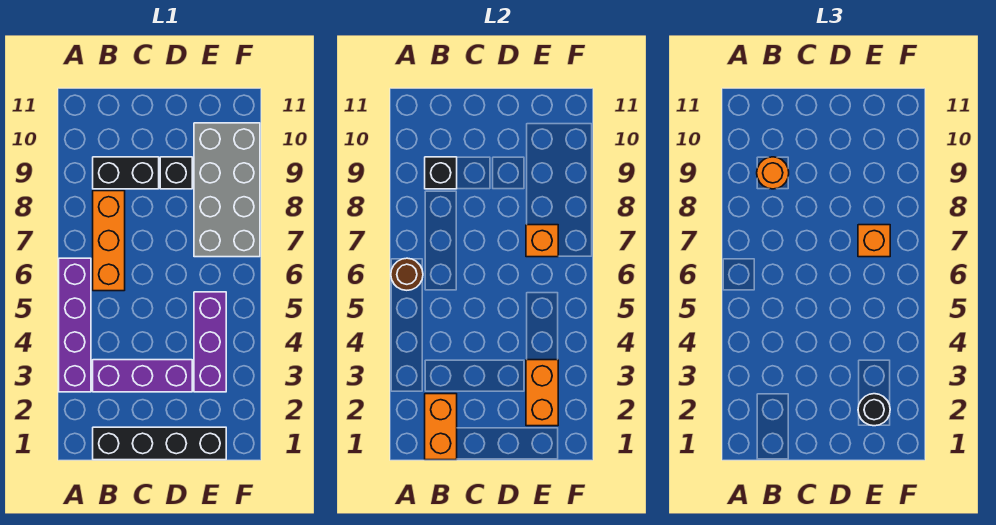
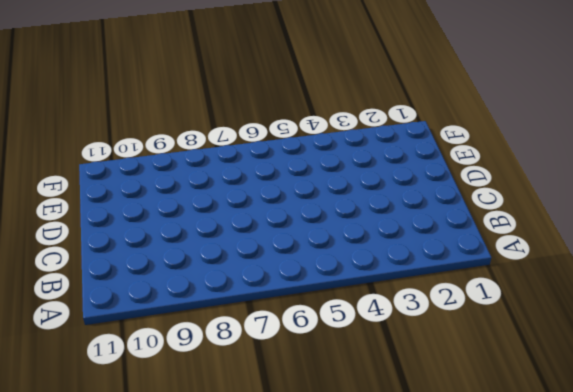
none -> purple brick A3:A6 level 1
none -> black brick B1:E1 level 1
none -> purple brick B3:D3 level 1

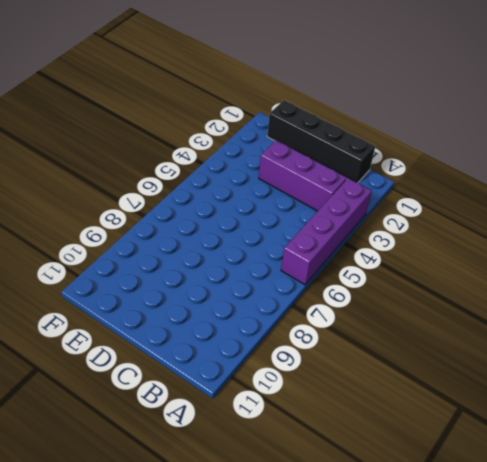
none -> orange brick B6:B8 level 1
none -> black brick B9:C9 level 1
none -> black brick D9 level 1

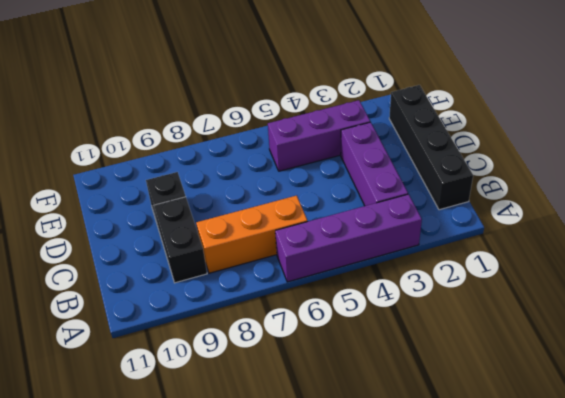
none -> grey brick E7:F10 level 1
none -> brown round brick A6 level 2
none -> orange brick B1:B2 level 2

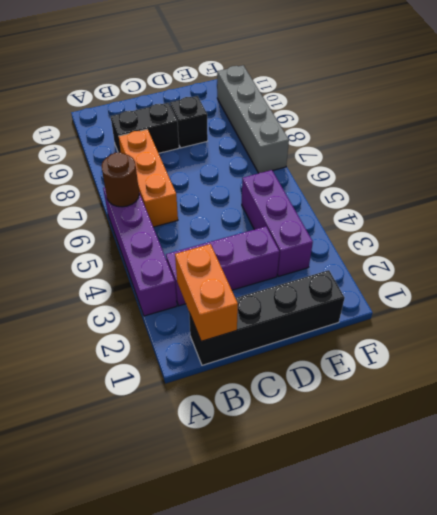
grey brick F7:F10 level 1 -> grey brick E7:F10 level 1
none -> black brick B9 level 2
none -> orange brick E2:E3 level 2
none -> orange brick E7 level 2

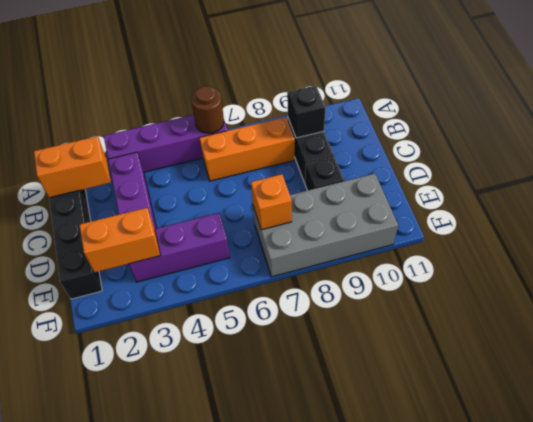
none -> orange round brick B9 level 3
none -> black round brick E2 level 3
none -> orange brick E7 level 3

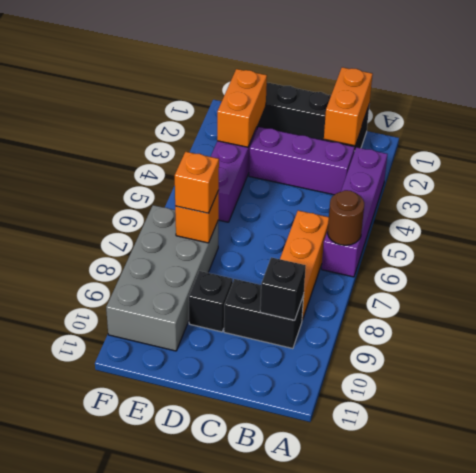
none -> orange round brick B9 level 3
none -> black round brick E2 level 3

